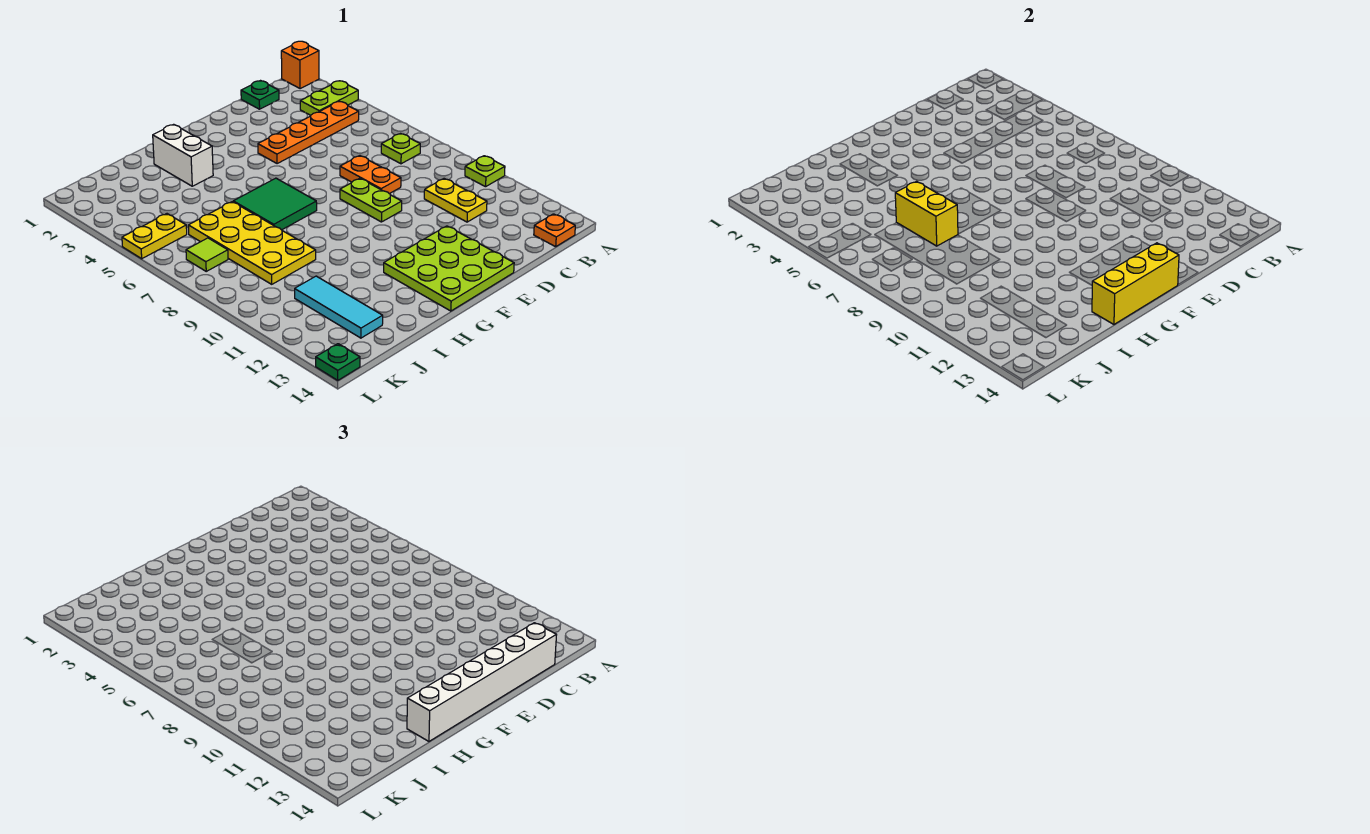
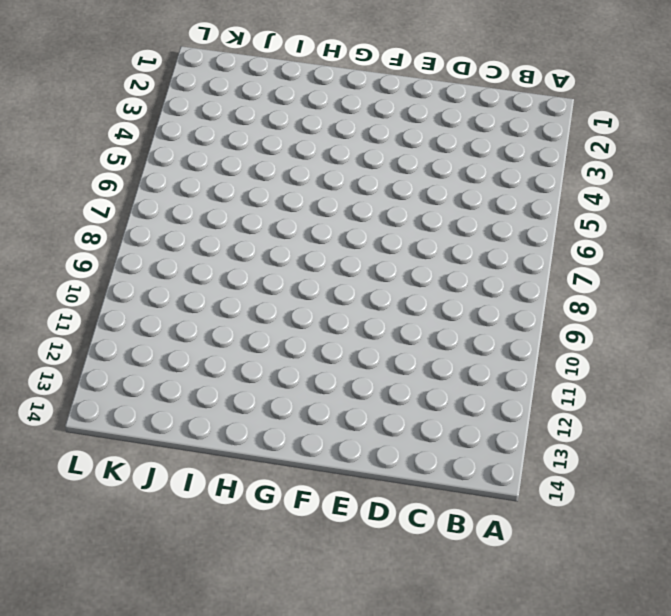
none -> orange brick A1 level 1
none -> lime plate A3:B3 level 1
none -> lime plate A10 level 1

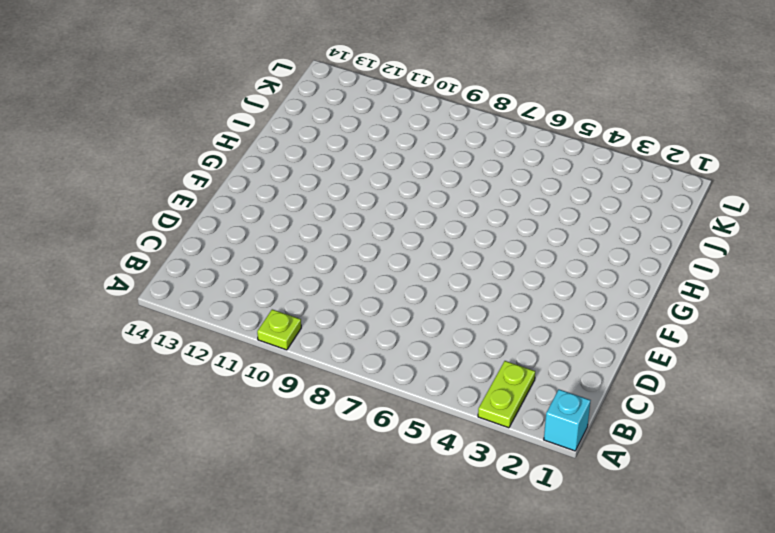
cyan brick A1 level 1 -> orange brick A1 level 1
none -> orange plate B4:E4 level 1
none -> lime plate B7 level 1
none -> orange plate B14 level 1

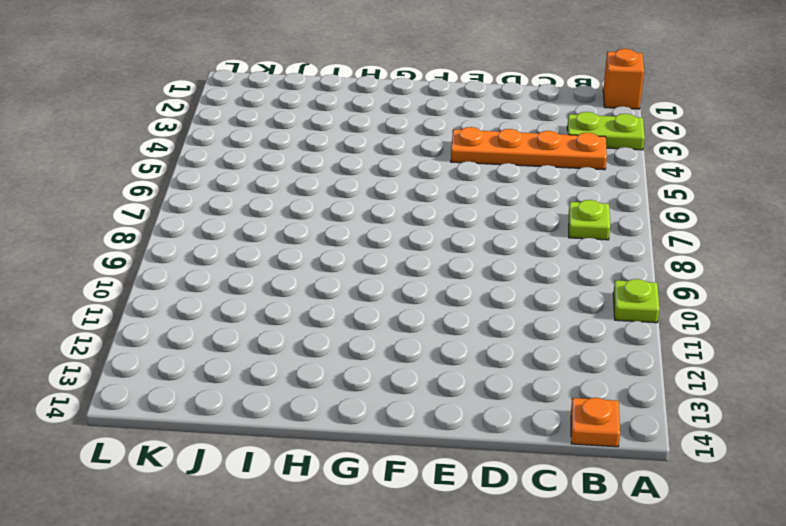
none -> green plate C1 level 1
none -> yellow plate C10:C11 level 1
none -> orange plate D7:D8 level 1

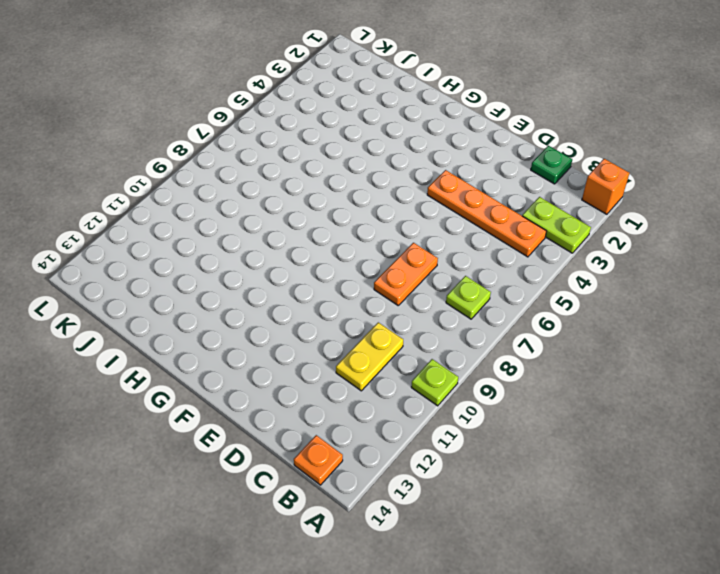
none -> lime plate E8:E9 level 1
none -> lime plate E12:G14 level 1
none -> green tile G6:H7 level 1

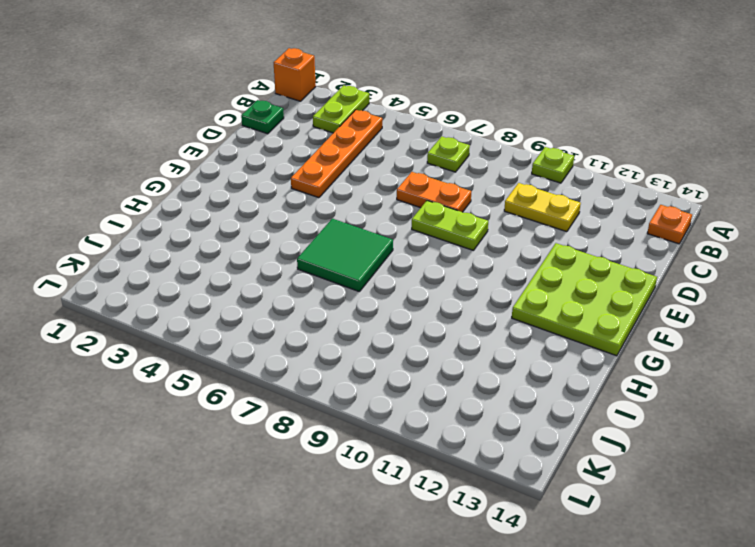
none -> white brick H2:H3 level 1
none -> yellow plate I6:J9 level 1
none -> cyan tile J11:J13 level 1

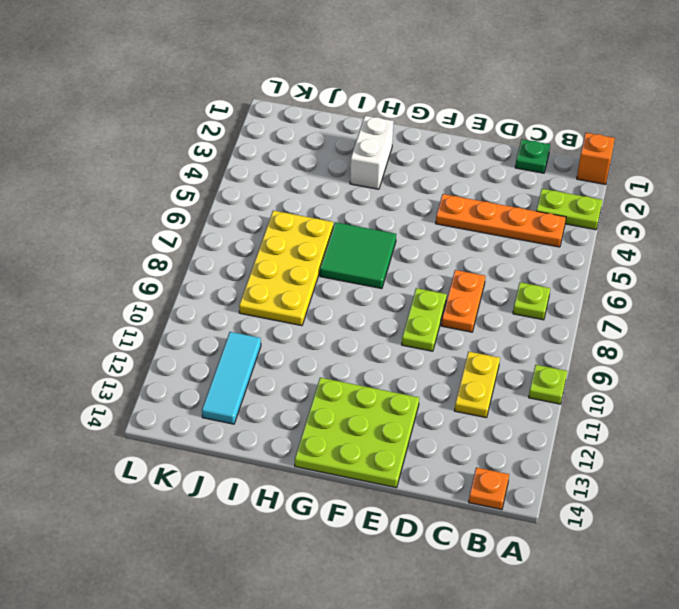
none -> yellow plate K5:L5 level 1
none -> lime tile K7 level 1
none -> green plate L14 level 1

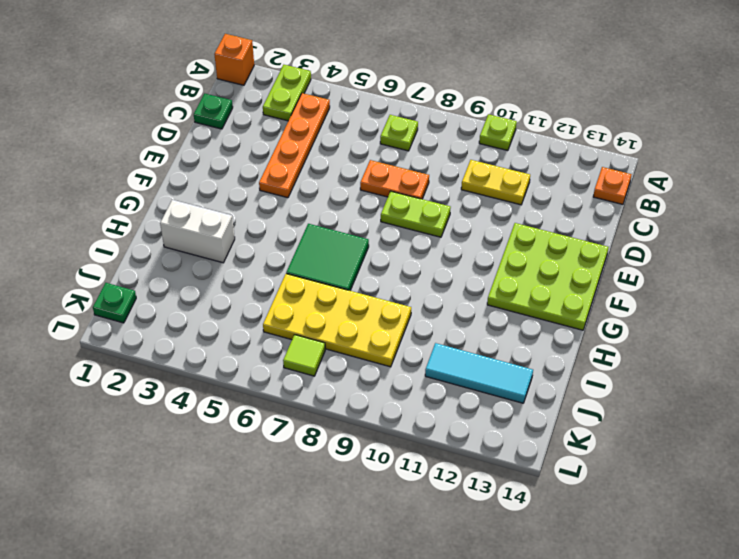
green plate K1 level 1 -> green plate L14 level 1
none -> yellow plate K5:L5 level 1
none -> yellow brick F14:H14 level 2
none -> yellow brick I6:I7 level 2

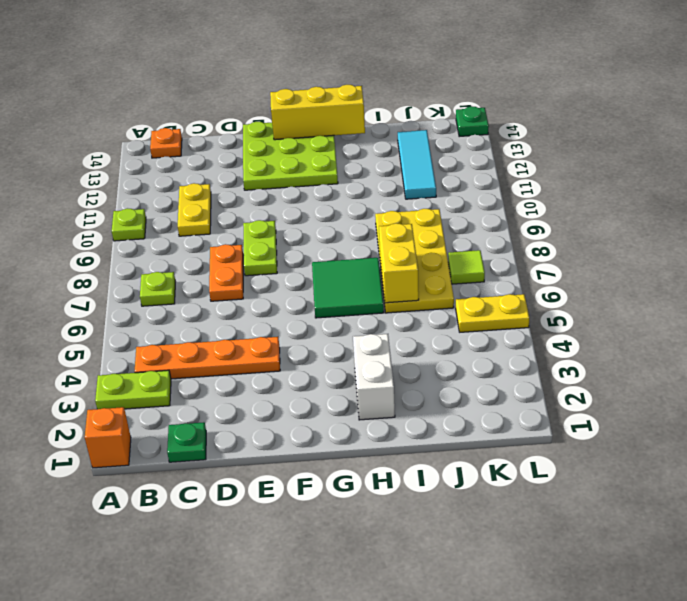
none -> white brick C14:H14 level 3

